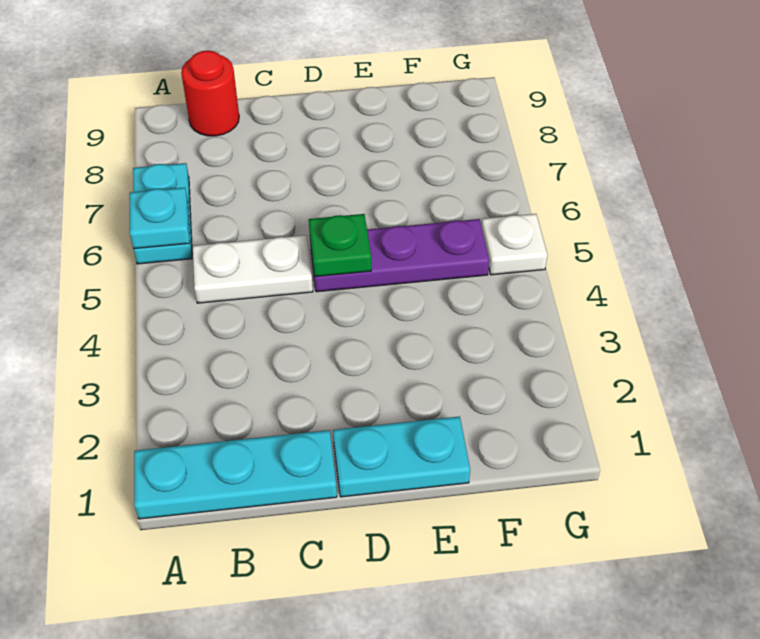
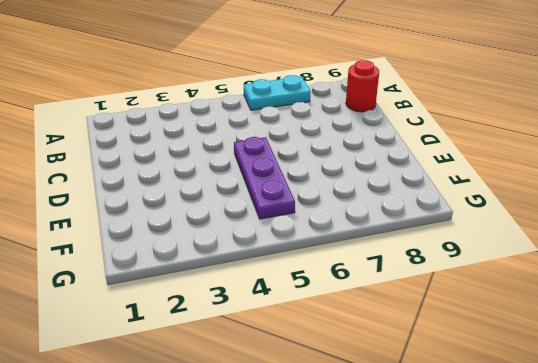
none -> cyan plate A1:C1 level 1
none -> white plate B5:C5 level 1

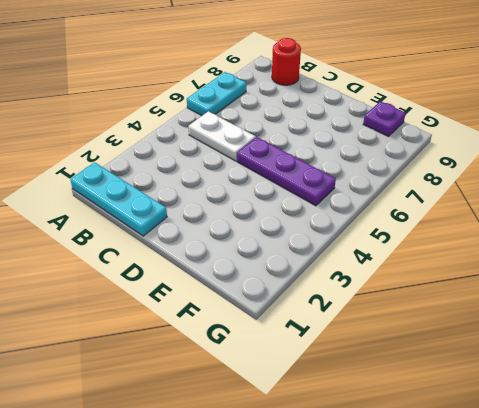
purple plate F9 level 1 -> none
none -> cyan plate D1:E1 level 1
none -> white plate G5 level 1

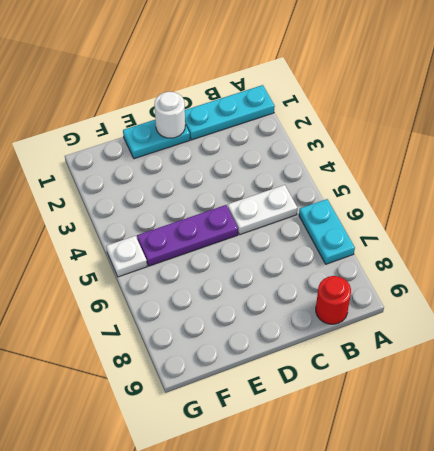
white round brick D1 level 2 -> none
none -> cyan plate A6 level 2
none -> green plate D5 level 2

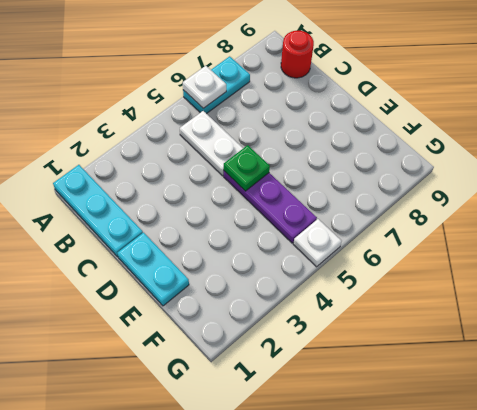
white plate A6 level 2 -> cyan plate A6 level 2

